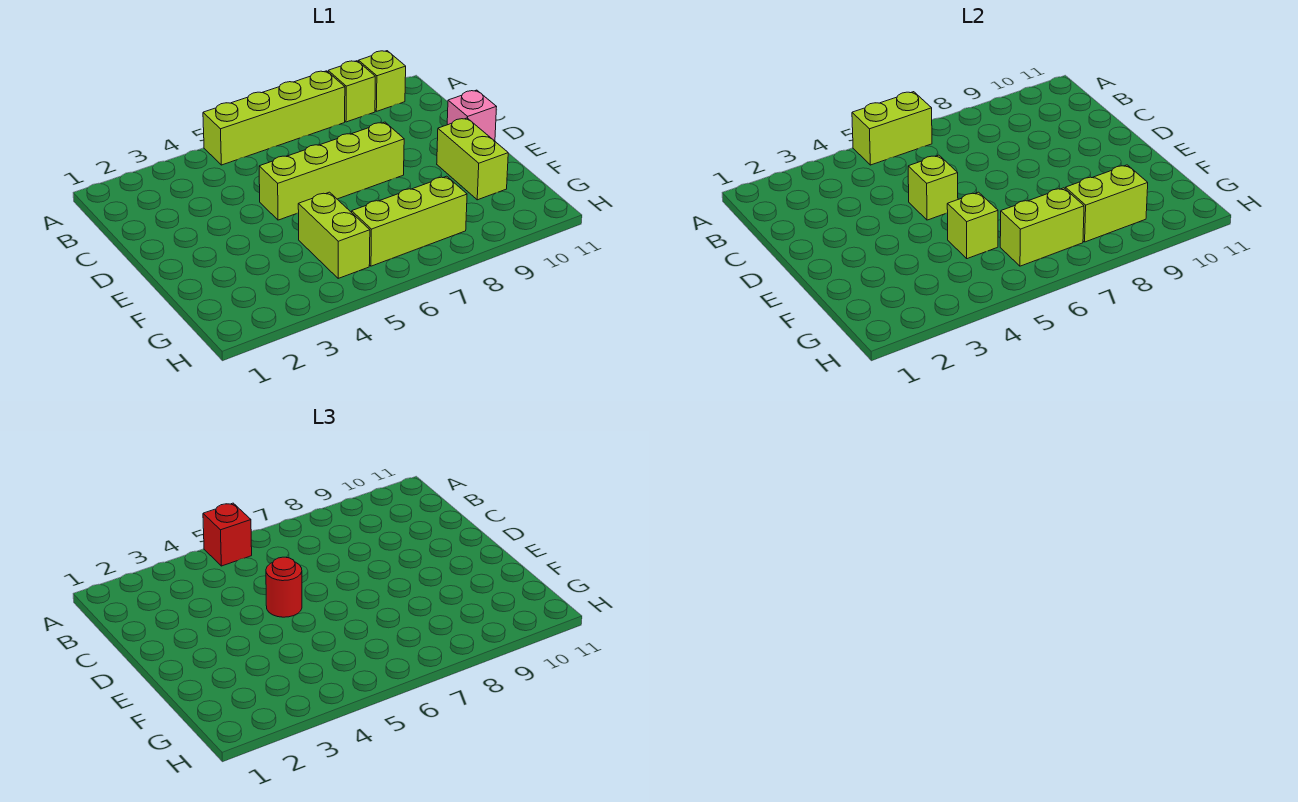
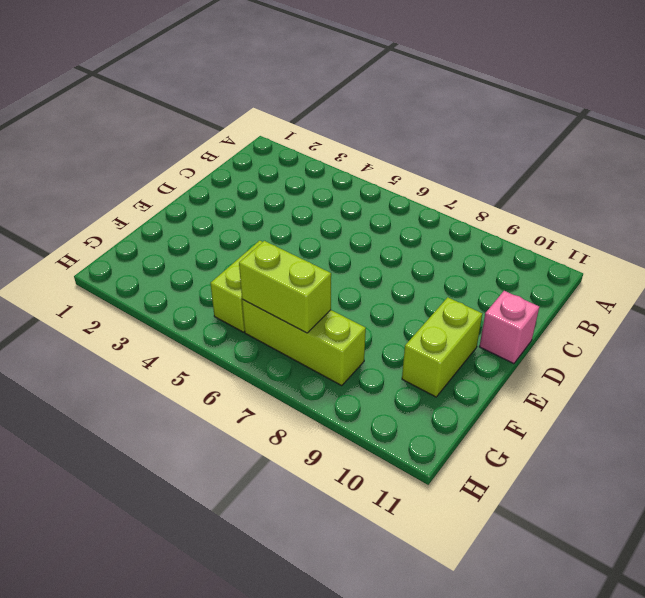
none -> lime brick A5:A8 level 1
none -> lime brick A9 level 1
none -> lime brick A10 level 1

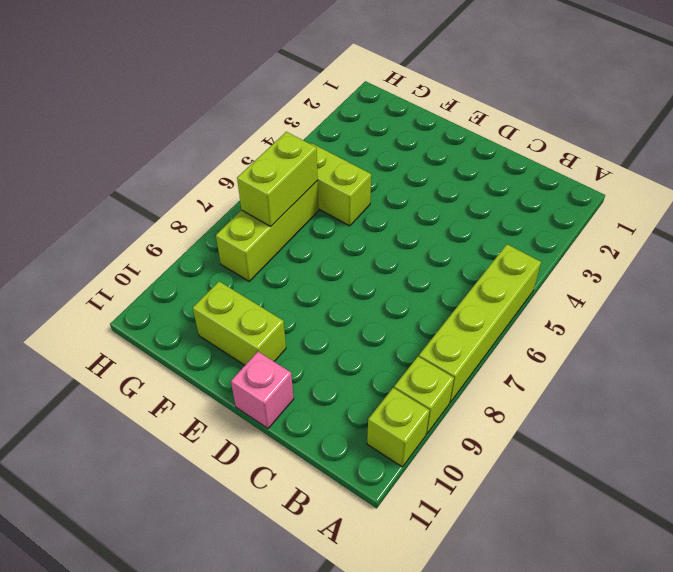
none -> lime brick D5:D8 level 1
none -> lime brick A5:A6 level 2
none -> lime brick D5 level 2

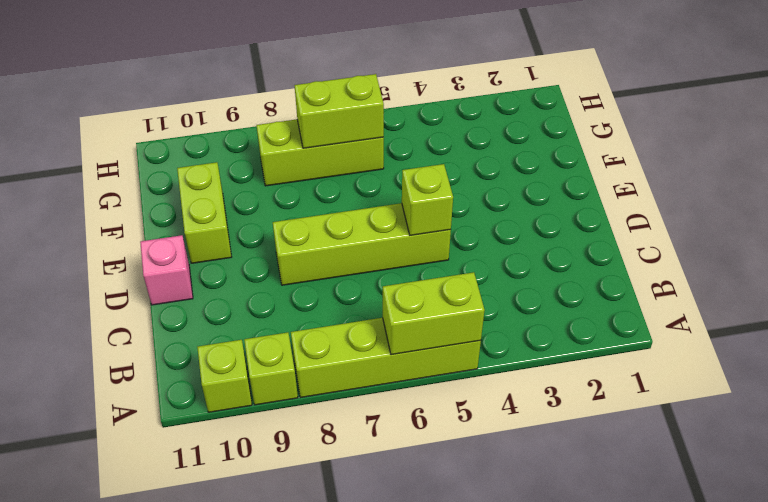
none -> lime brick F5:G5 level 1
none -> lime brick F5 level 2
none -> lime brick G8:G9 level 2

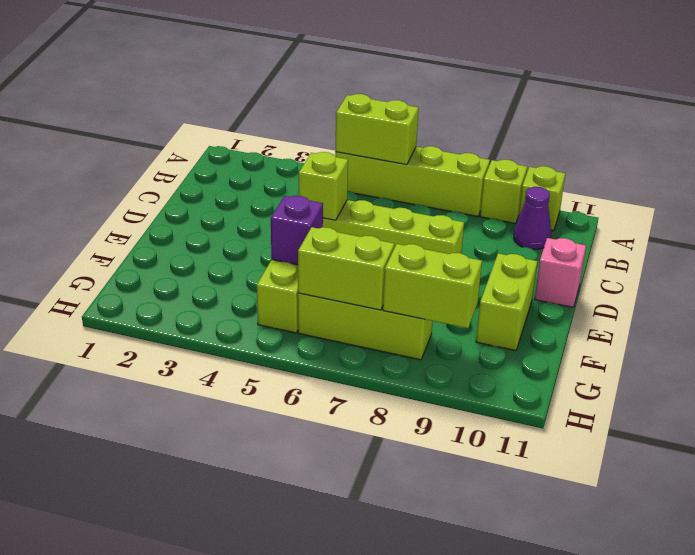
purple cone B10 level 1 -> none
purple brick F5 level 2 -> lime brick F5 level 2
none -> red brick A5 level 3
none -> red round brick D5 level 3

